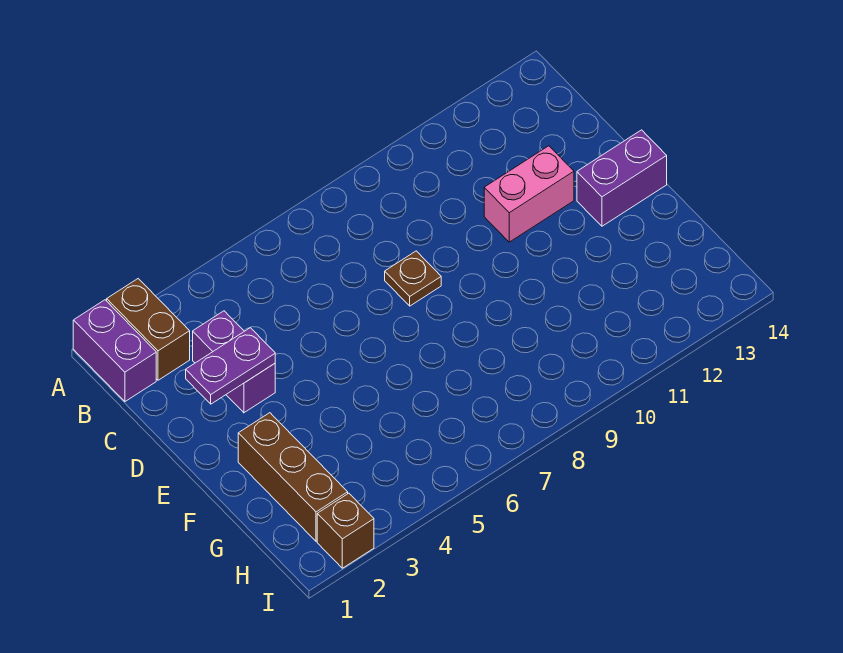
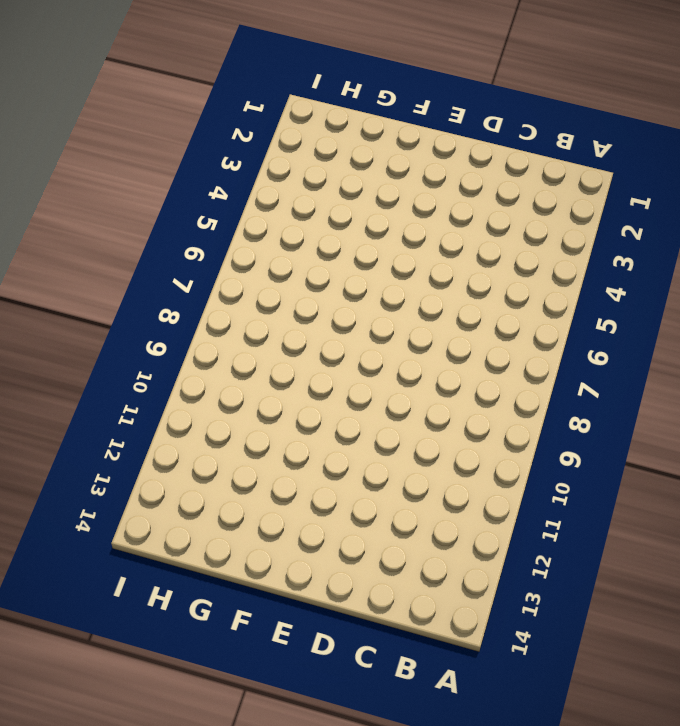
none -> purple brick A1:B1 level 1
none -> brown brick A2:B2 level 1

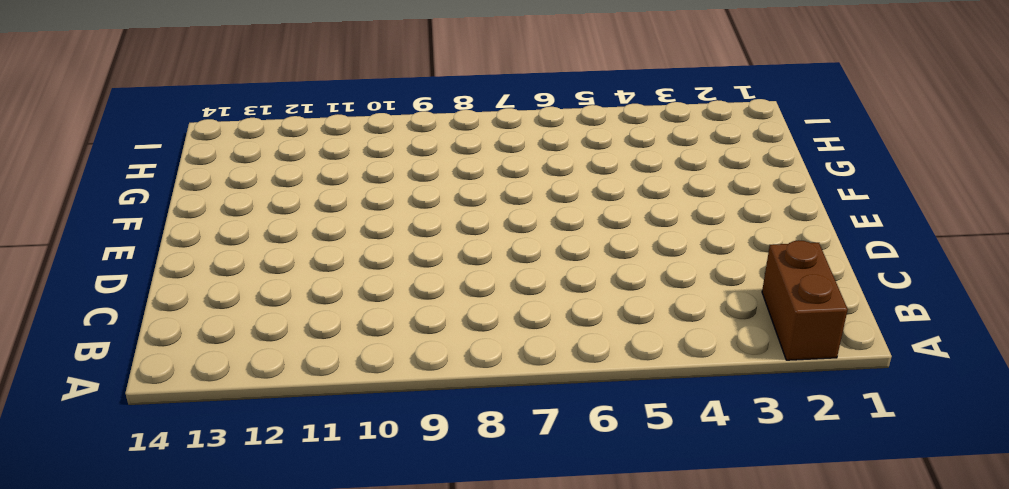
none -> purple brick A1:B1 level 1
none -> purple brick C3:D3 level 1

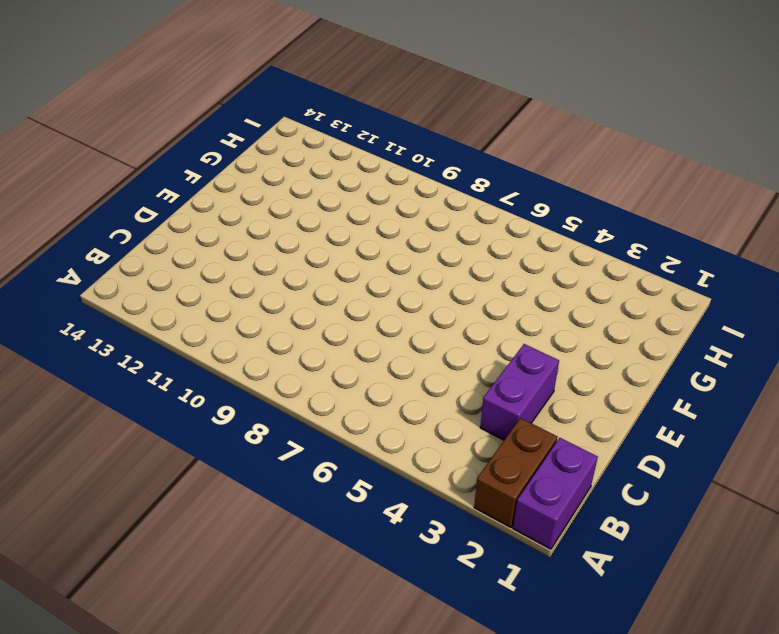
none -> brown plate D8 level 1
none -> pink brick D11:D12 level 1

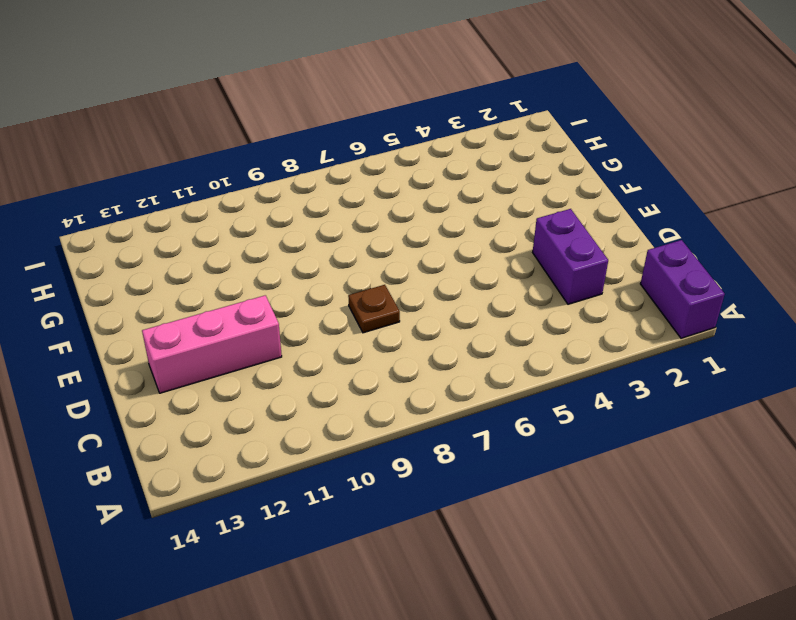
pink brick D11:D13 level 1 -> pink brick D11:D12 level 1
none -> brown brick A2:B2 level 1
none -> purple brick E13:E14 level 1

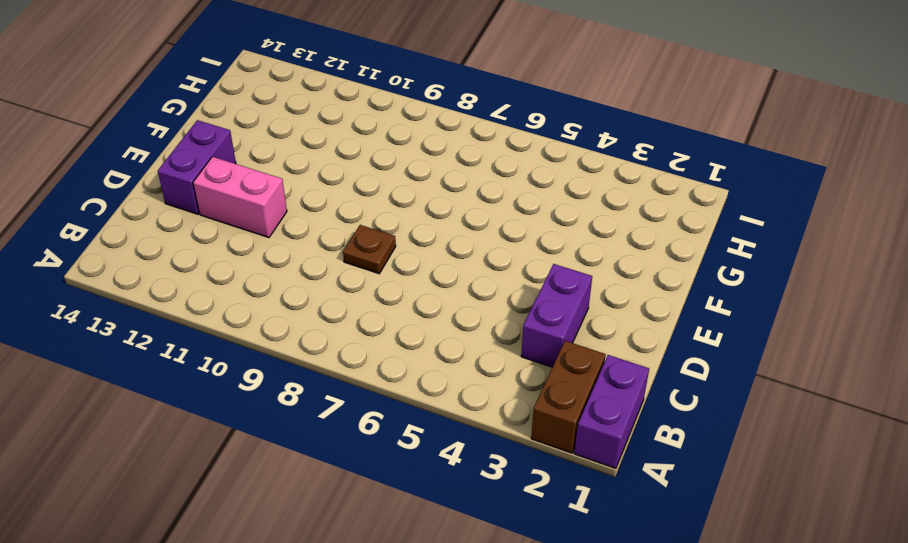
purple brick D13:E13 level 1 -> purple brick E13:E14 level 1
none -> brown brick F2:H2 level 1
none -> brown brick I2 level 1

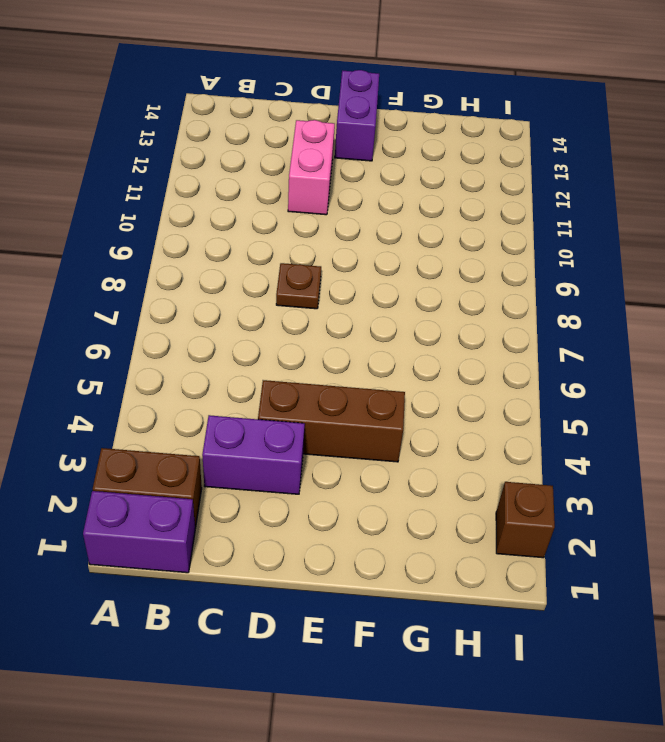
brown brick D4:F4 level 1 -> brown brick F2:H2 level 1
none -> purple plate D2:D3 level 2

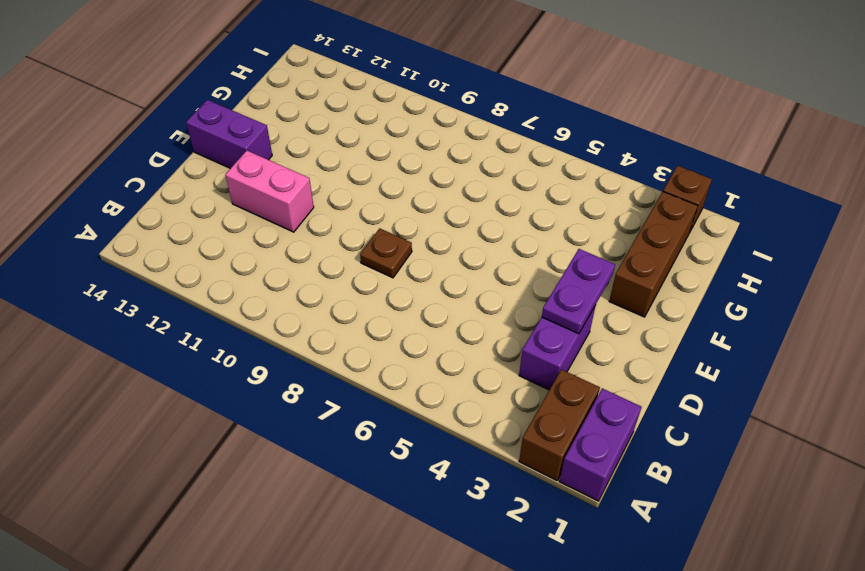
purple plate D3:E3 level 2 -> purple plate D2:D3 level 2

